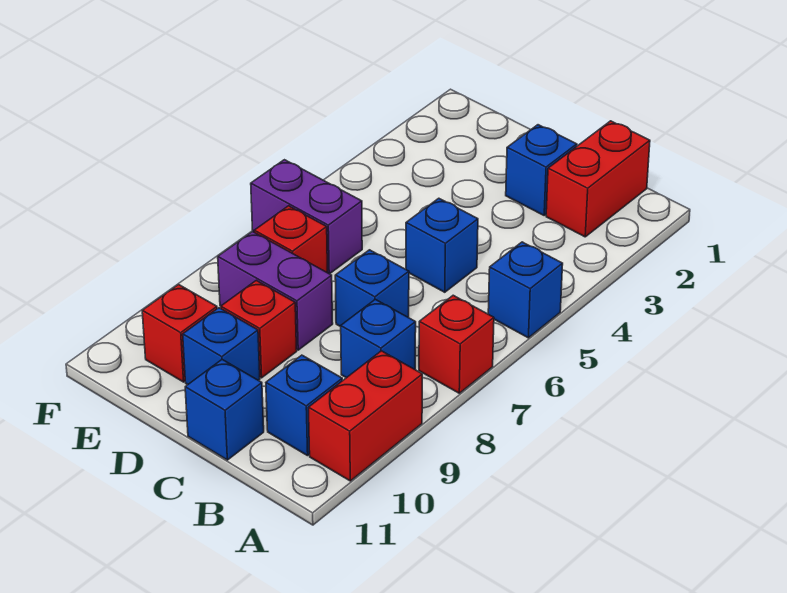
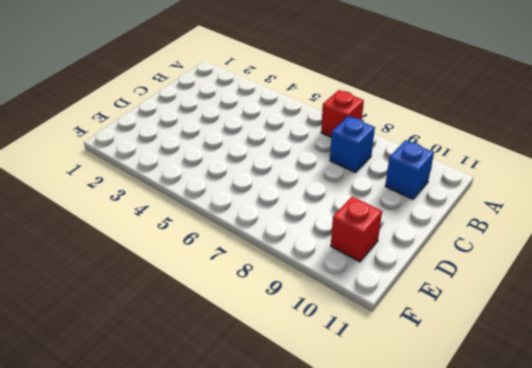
none -> blue brick A5 level 1
none -> red brick A9:A10 level 1
none -> red brick B1:B2 level 1

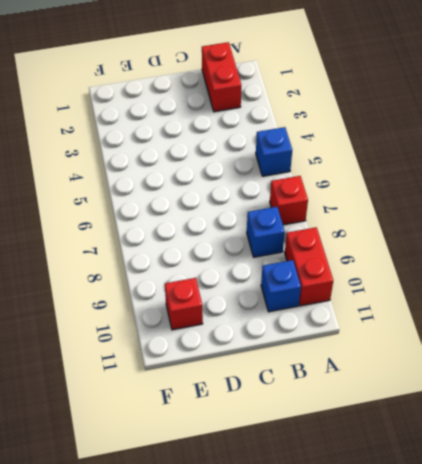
none -> blue brick C2 level 1
none -> blue brick C5 level 1
none -> blue brick C7 level 1

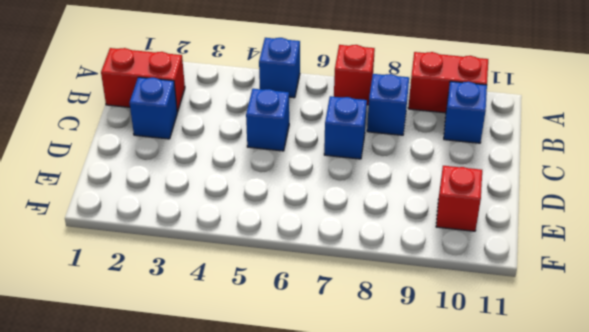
none -> blue brick C11 level 1
none -> purple brick D8:E8 level 1
none -> red brick D9 level 1

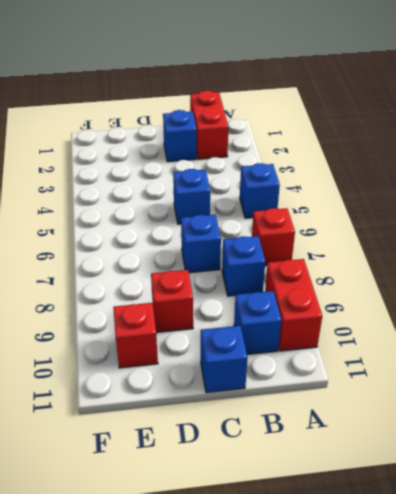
none -> purple brick D8:E8 level 1
none -> blue brick D10 level 1
none -> purple brick E6:F6 level 1

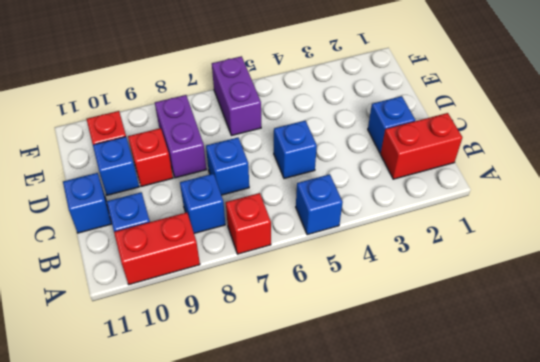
none -> red brick E7 level 1

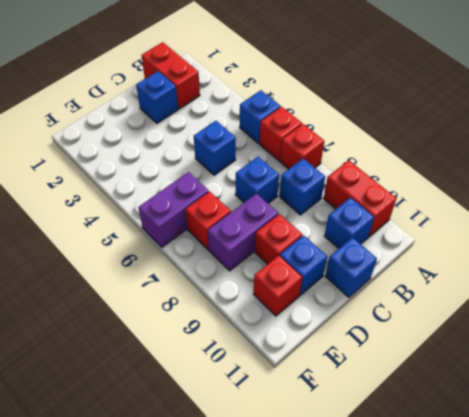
red brick A6 level 1 -> none

